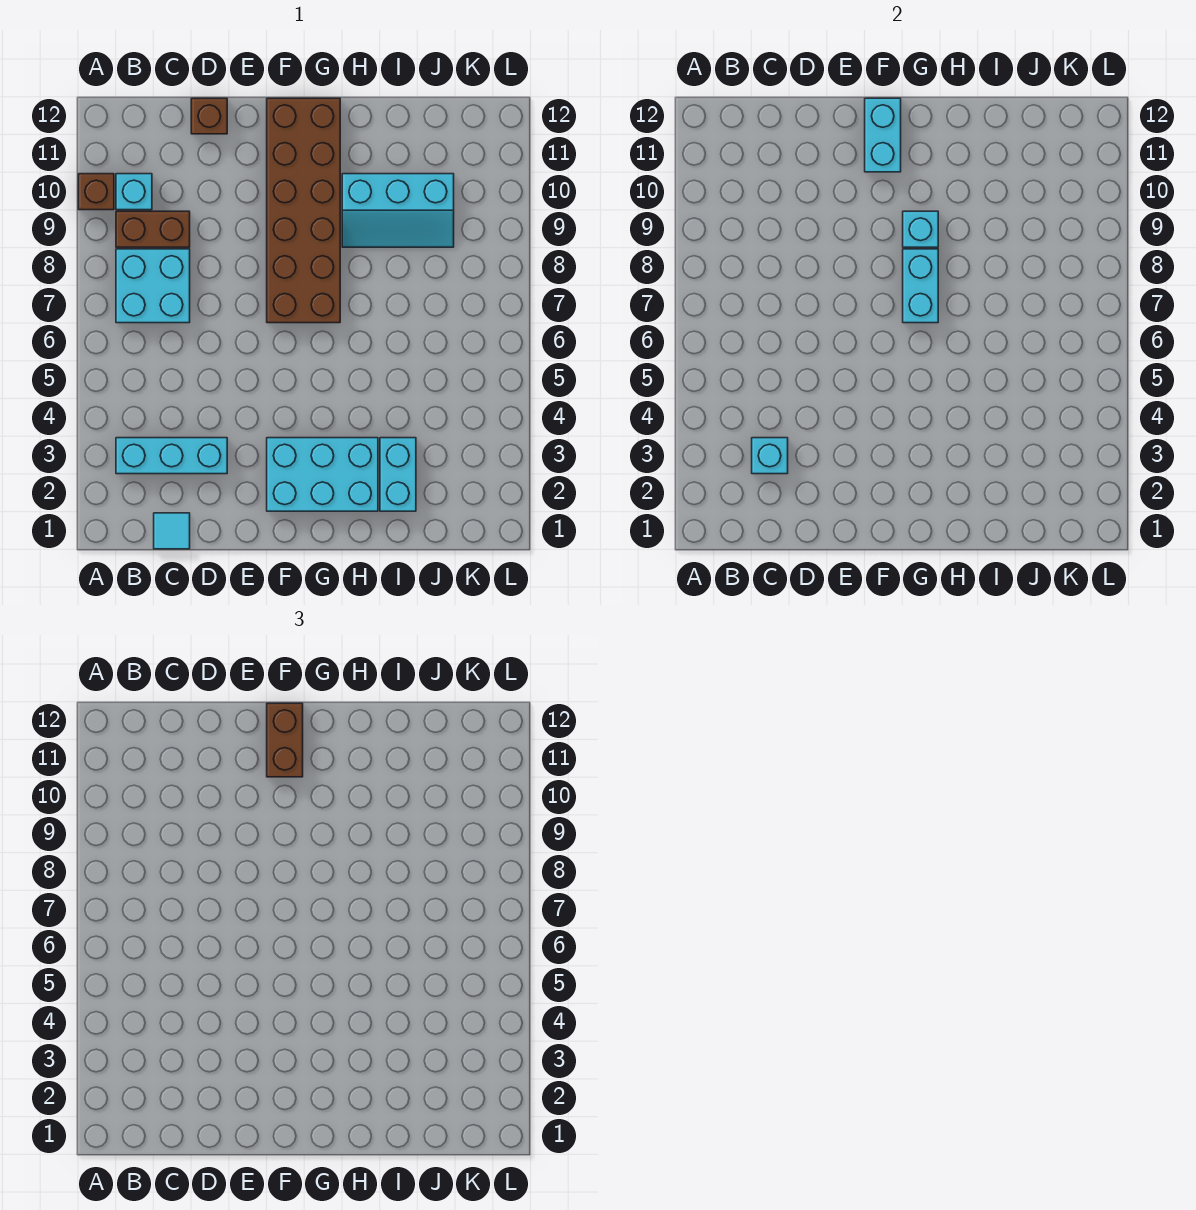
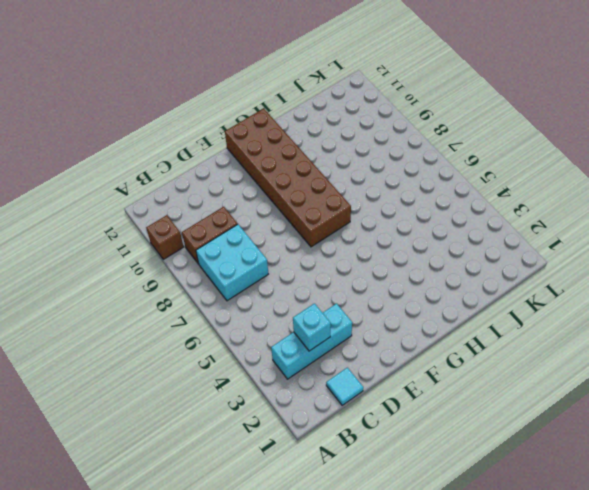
none -> cyan brick B10 level 1
none -> brown brick D12 level 1
none -> cyan brick F2:H3 level 1

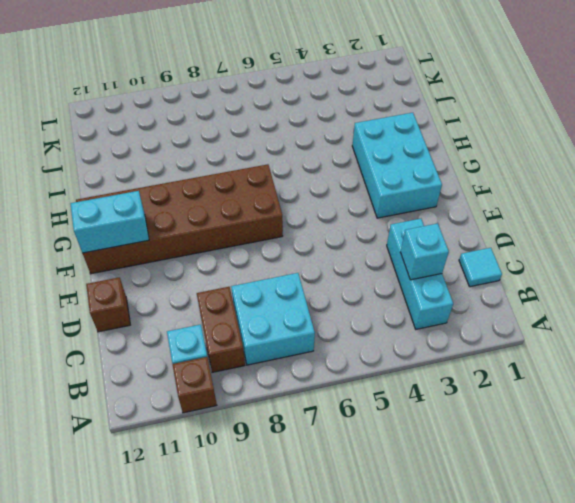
none -> cyan slope H9:J10 level 1 top 10
none -> cyan brick I2:I3 level 1
none -> cyan brick G7:G8 level 2

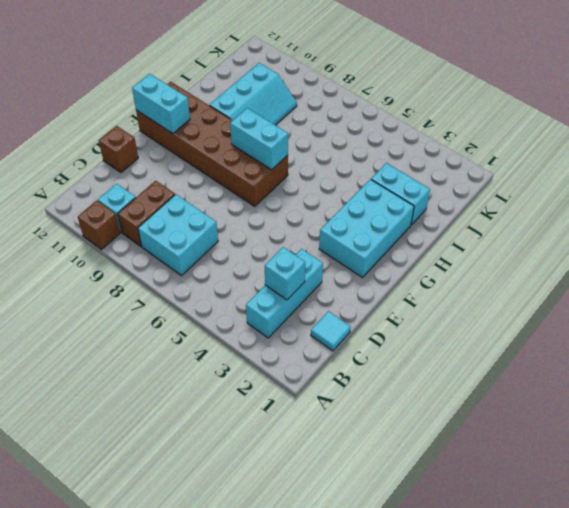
none -> cyan brick G9 level 2
none -> brown brick F11:F12 level 3

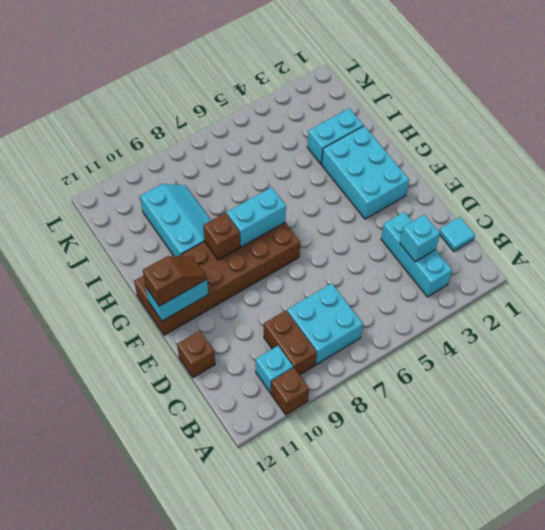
brown slope F11:F12 level 3 top 12 -> brown brick F11:F12 level 3
brown brick G9 level 2 -> cyan brick G9 level 2

